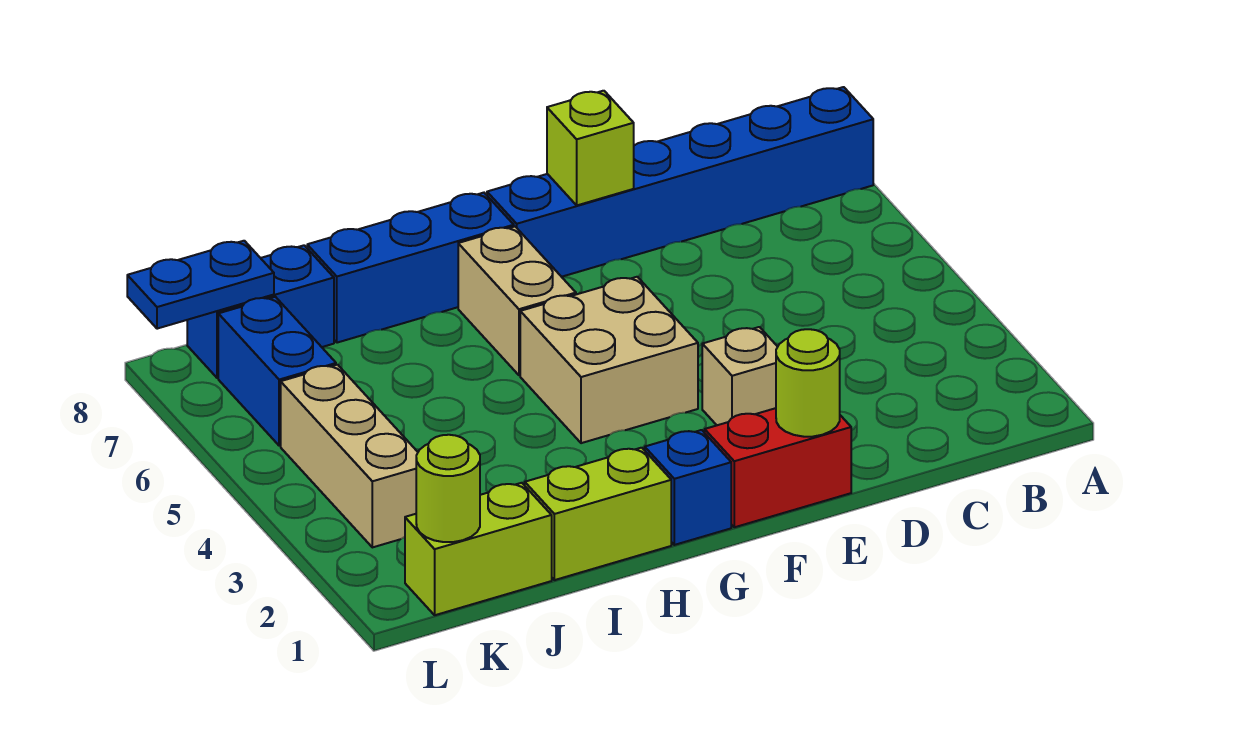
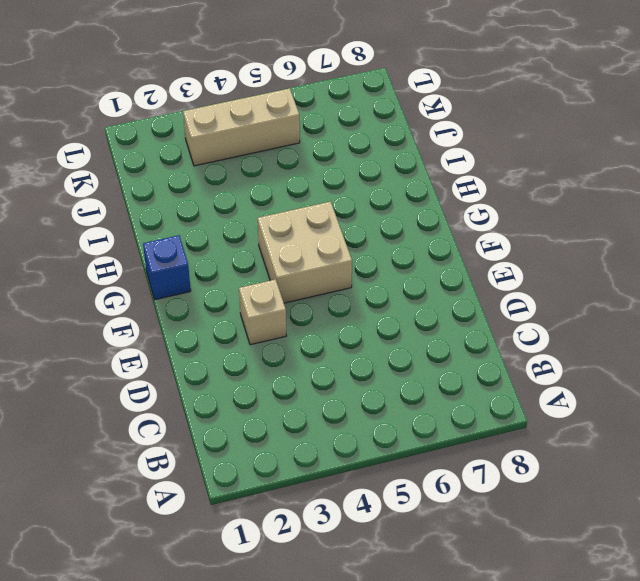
none -> blue brick A8:F8 level 1
none -> red brick E1:F1 level 1
none -> tan brick G6:G7 level 1

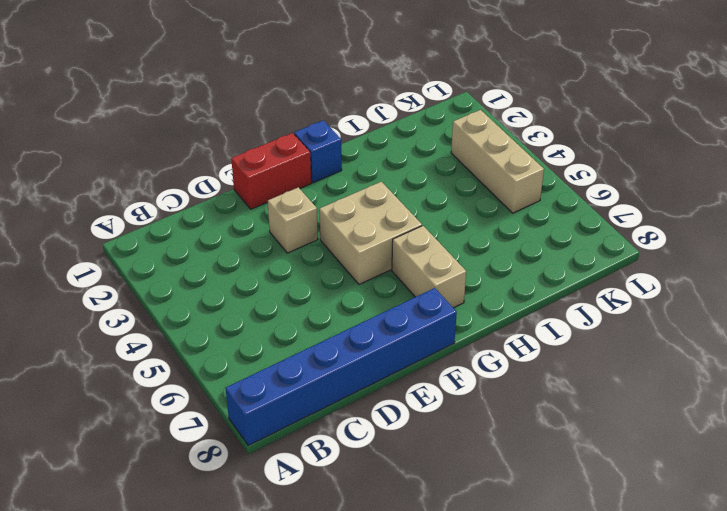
none -> blue brick G8:I8 level 1
none -> lime brick H1:I1 level 1
none -> lime brick J1:K1 level 1

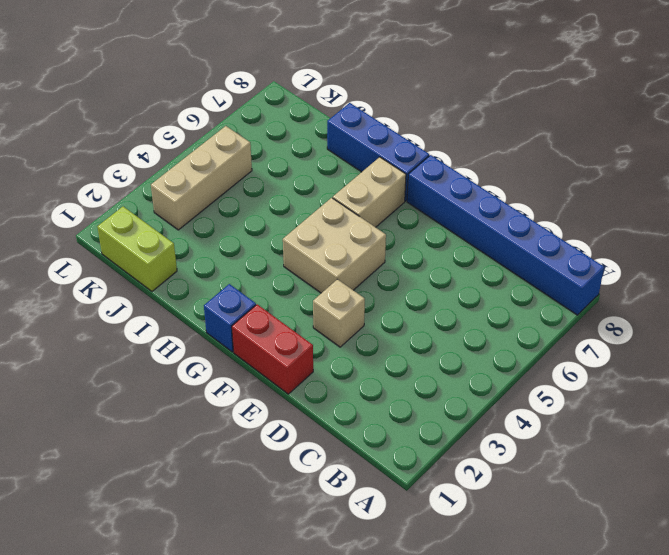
none -> lime brick H1:I1 level 1
none -> blue brick J8:K8 level 1
none -> blue brick K6:K7 level 1

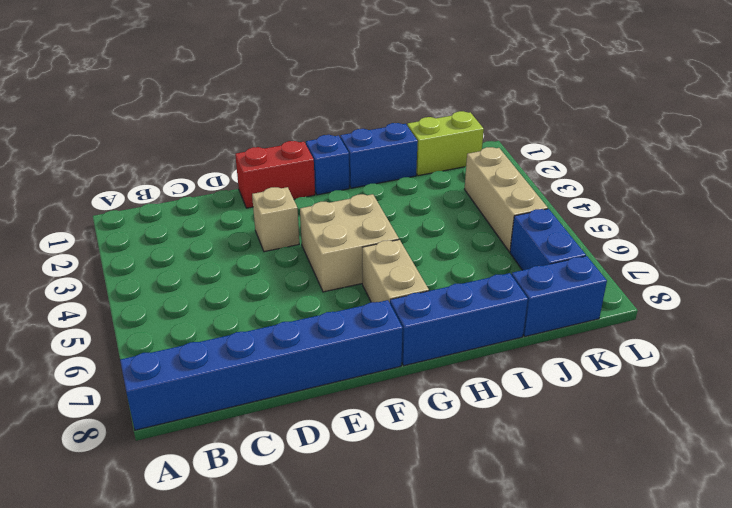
blue brick H1:I1 level 1 -> lime brick H1:I1 level 1
none -> lime round brick E1 level 2
none -> lime brick E8 level 2
none -> lime round brick K1 level 2

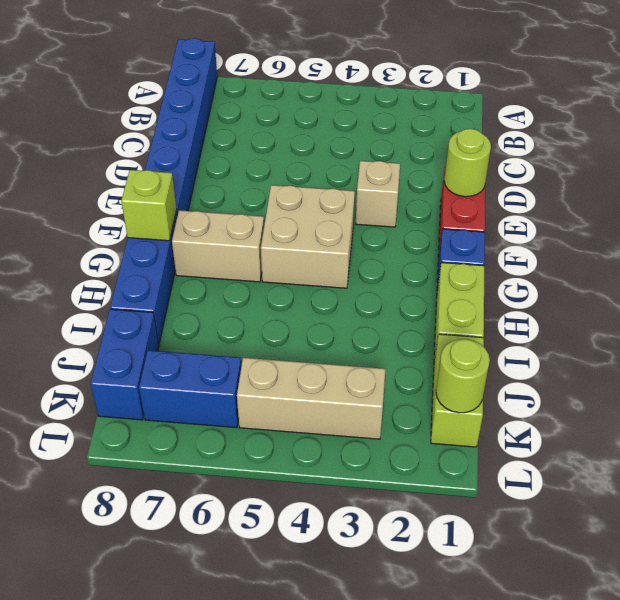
lime brick G8 level 2 -> lime brick E8 level 2
none -> blue plate K8:L8 level 2

